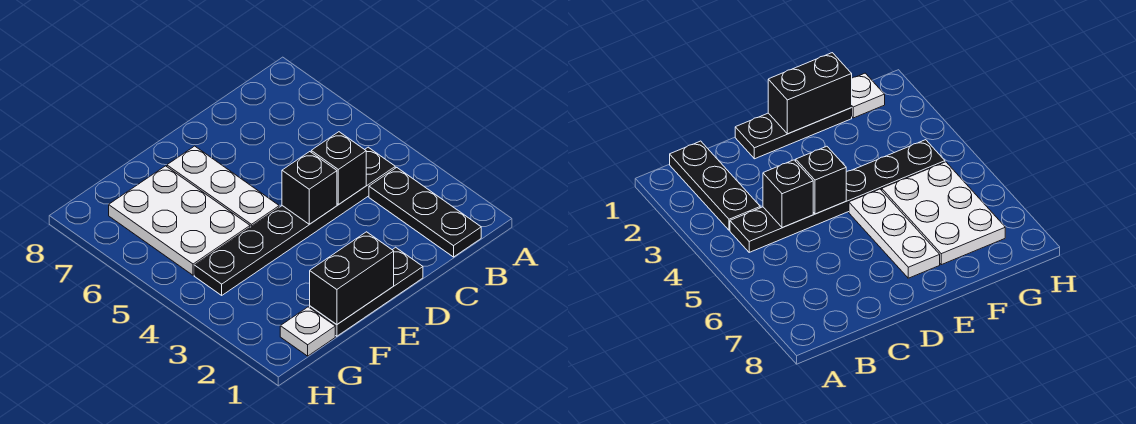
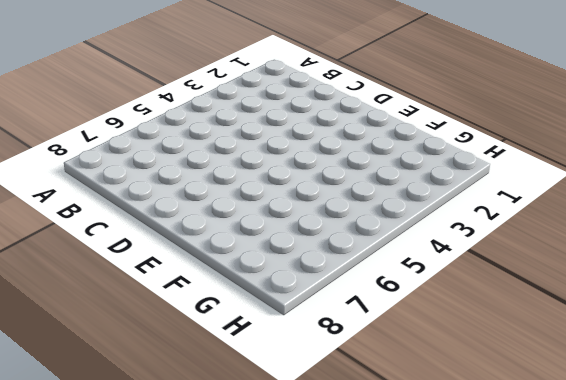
none -> black plate B1:B3 level 1
none -> black plate B4:G4 level 1

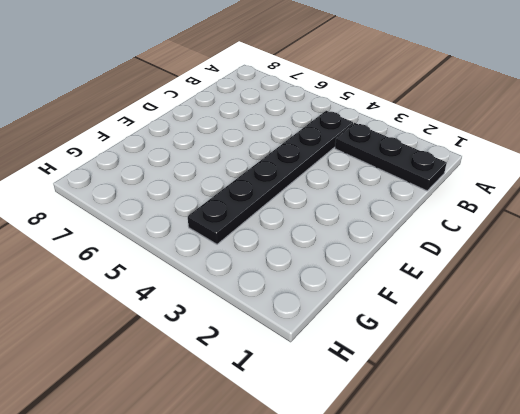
none -> black plate D1:F1 level 1
none -> white plate E5:E7 level 1

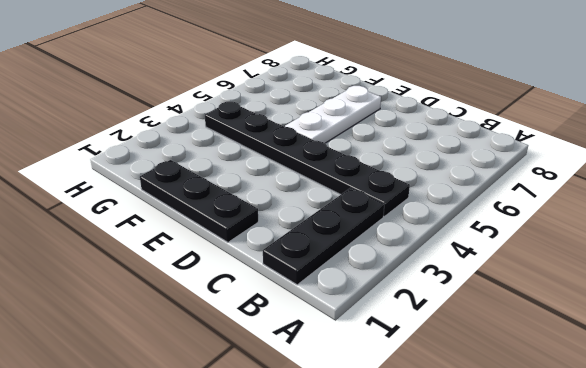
none -> white plate F5:G7 level 1
none -> white plate G1 level 1

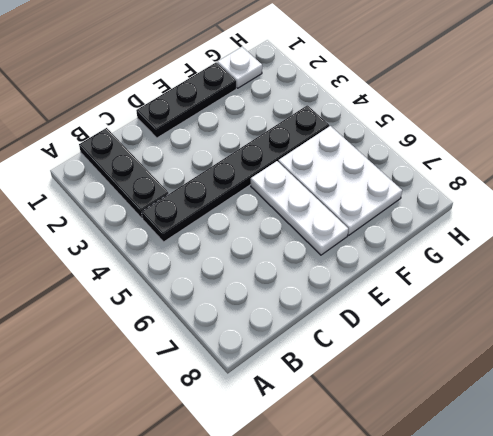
none -> black brick C4 level 2
none -> black brick D4 level 2

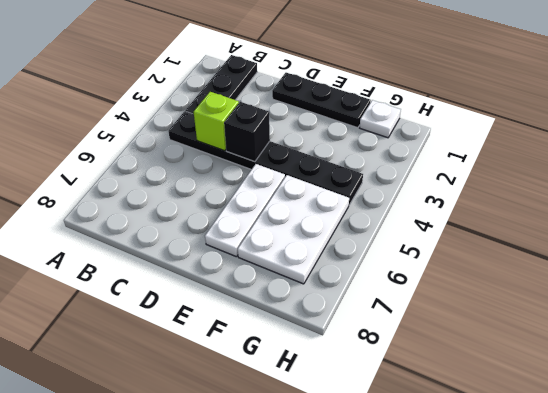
lime brick C4 level 2 -> black brick C4 level 2
none -> black brick E1:F1 level 2

